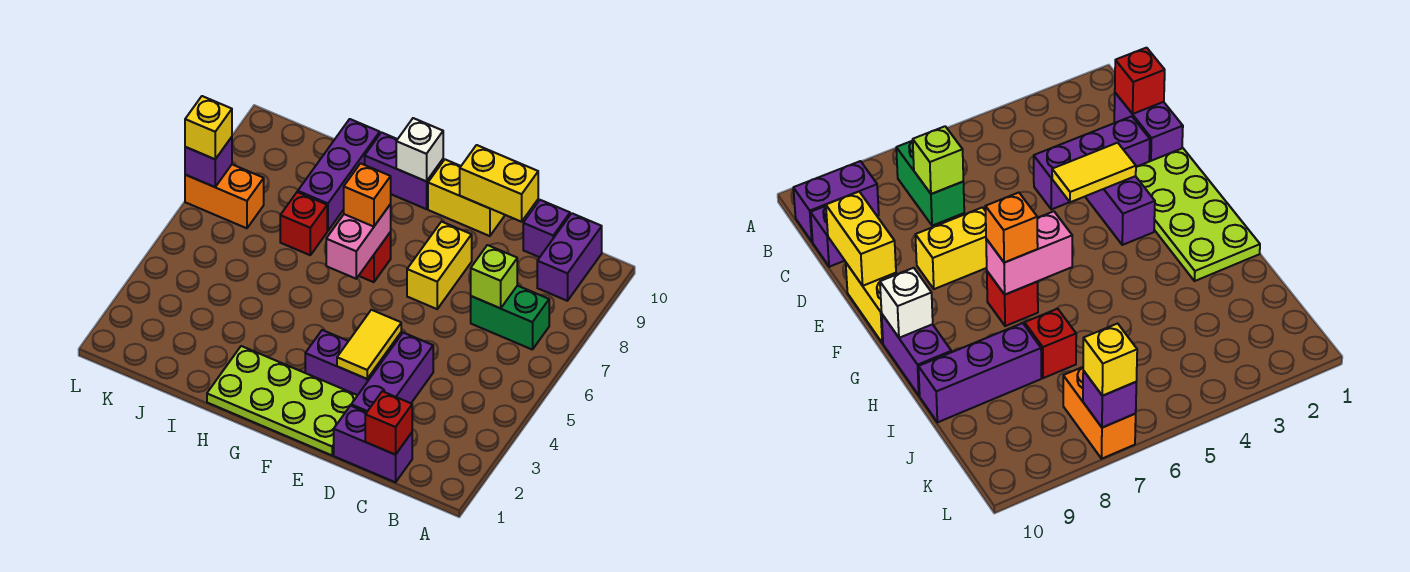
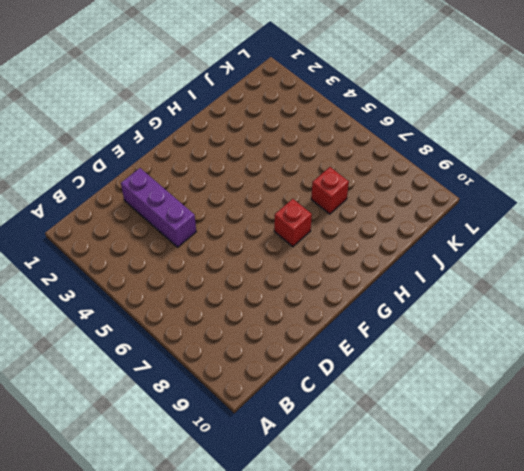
none -> green brick B7:C7 level 1
none -> purple brick B9:B10 level 1
none -> purple brick C1:D1 level 1

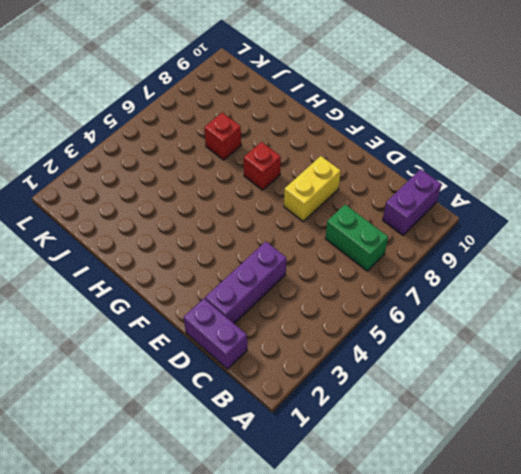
none -> purple brick C10 level 1
none -> lime plate E1:H2 level 1
none -> purple brick E3:F3 level 1

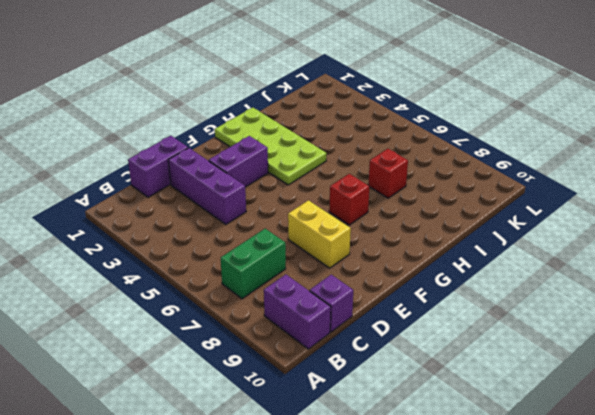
lime plate G1:H4 level 1 -> lime plate E1:H2 level 1
none -> yellow brick E10:F10 level 1
none -> purple brick G10:H10 level 1
none -> purple brick I8:I10 level 1

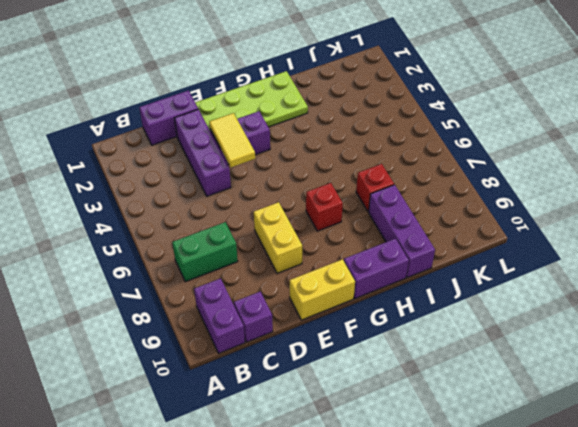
none -> orange brick K7:L7 level 1
none -> red brick C1 level 2
none -> lime brick C7 level 2

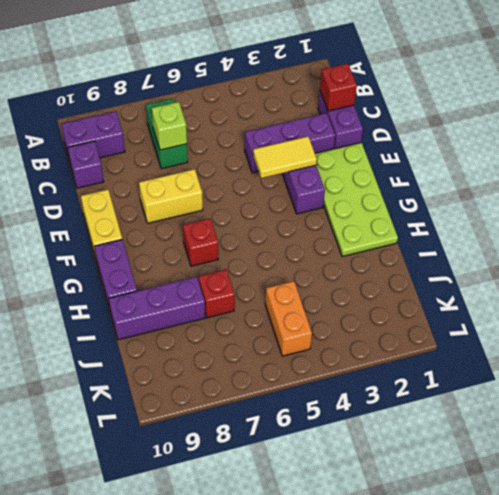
orange brick J5:K5 level 1 -> orange brick K7:L7 level 1
none -> yellow brick D10:E10 level 2
none -> pink brick G6:G7 level 2
none -> white brick G10 level 2

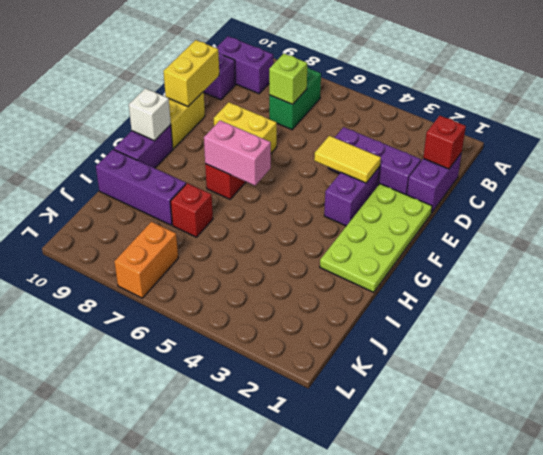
none -> purple brick L7 level 2
none -> orange brick G7 level 3
none -> yellow brick L7 level 3

